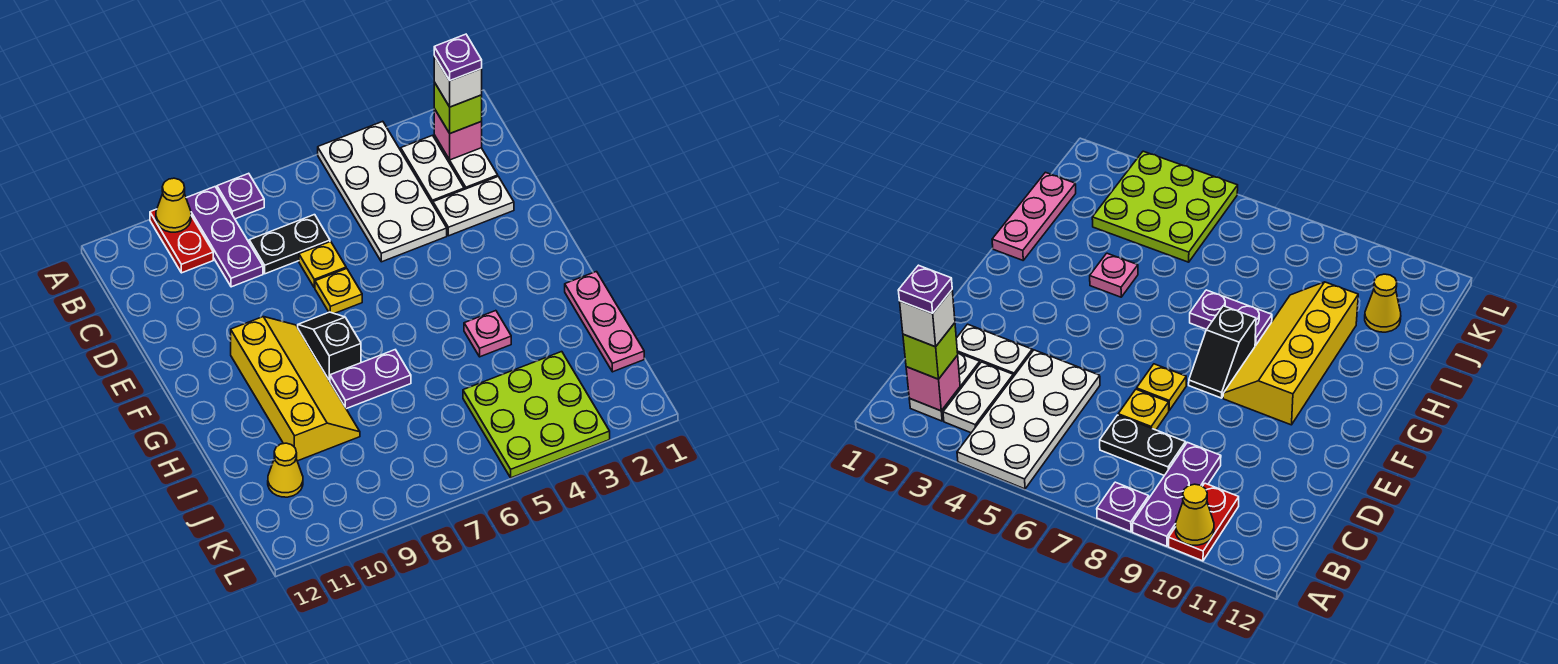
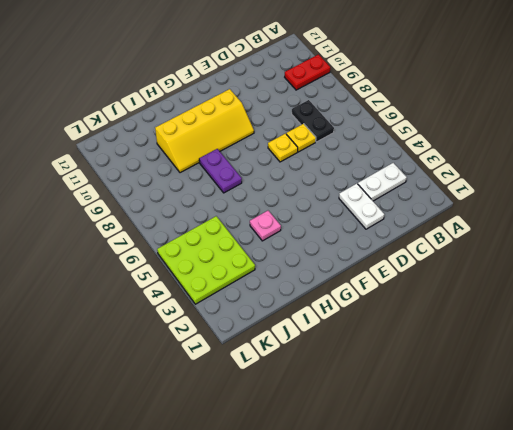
none -> white plate A4:D5 level 1
none -> purple plate A8 level 1
none -> purple plate A9:C9 level 1

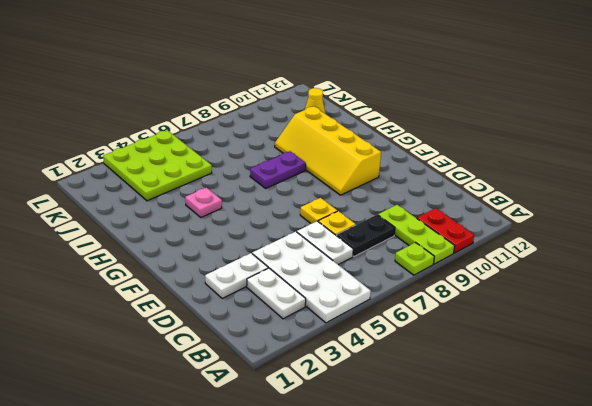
lime plate A8 level 1 -> purple plate A8 level 1
lime plate A9:C9 level 1 -> purple plate A9:C9 level 1
white plate C6:D6 level 1 -> white plate B2:C2 level 1
none -> black slope F8:G8 level 1 top G
none -> pink plate H1:J1 level 1
none -> yellow cone A10 level 2

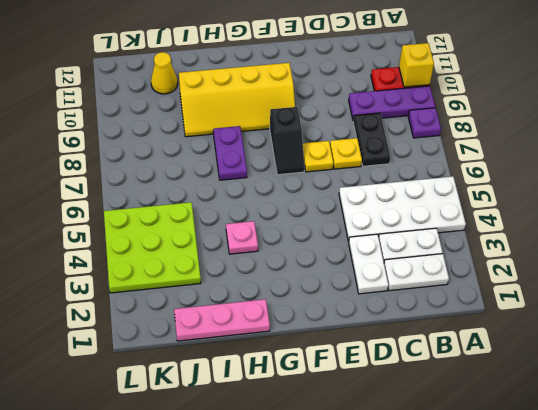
yellow brick A10 level 2 -> yellow cone A10 level 2
black slope F7:F8 level 1 top 8 -> black slope F8:G8 level 1 top G
none -> pink brick B2 level 2
none -> lime brick B2 level 3
none -> white brick B2 level 4

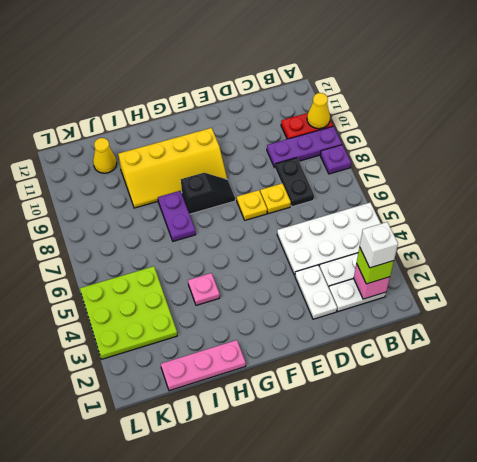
none -> purple plate B2 level 5

